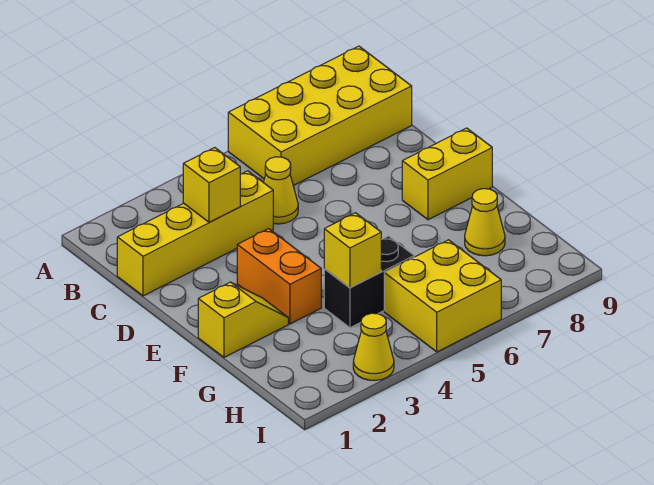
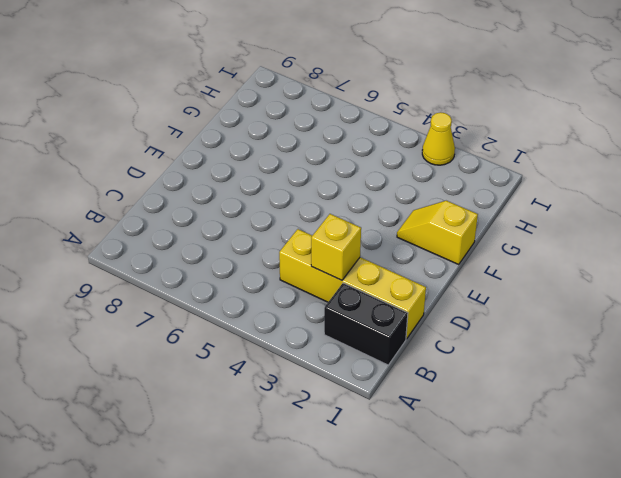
black brick B1:B2 level 1 -> black brick G4:G5 level 1
none -> yellow brick A6:B9 level 1
none -> yellow cone C5 level 1
none -> orange brick E3:F3 level 1

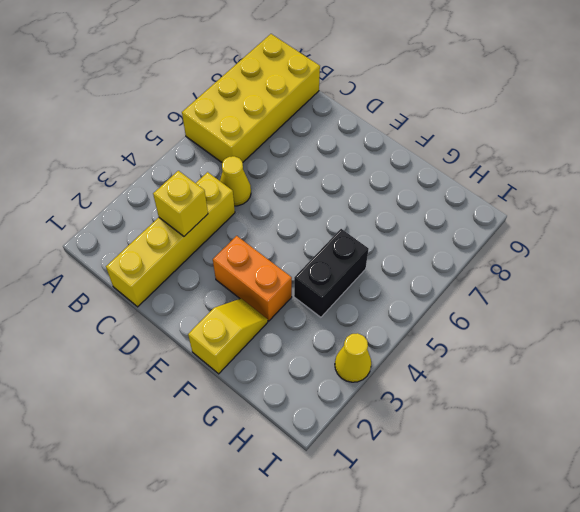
none -> yellow brick E8:E9 level 1
none -> yellow cone G8 level 1
none -> yellow brick H5:I6 level 1

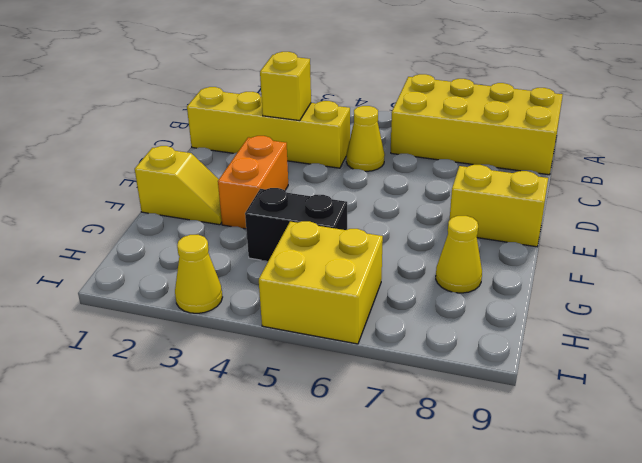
none -> yellow brick G4 level 2

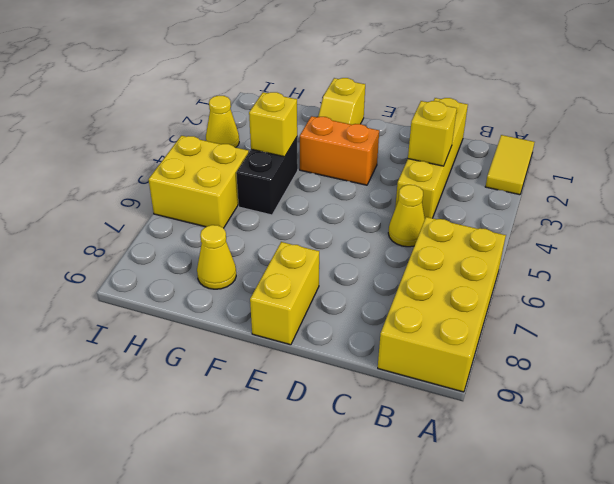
yellow tile A1:A2 level 1 -> none

